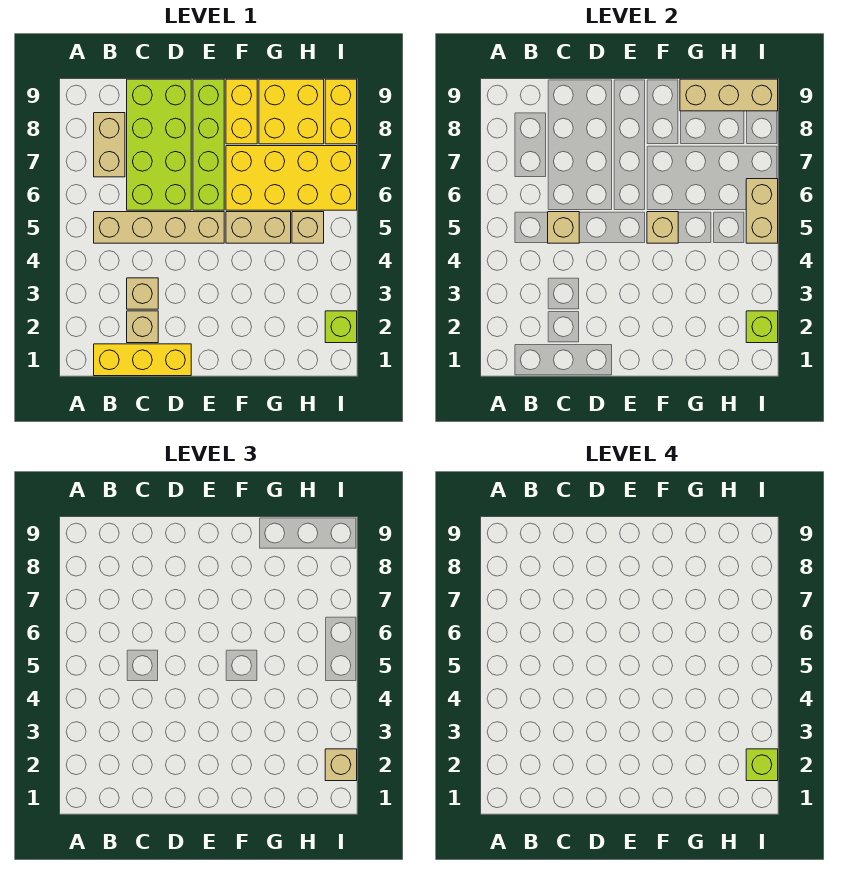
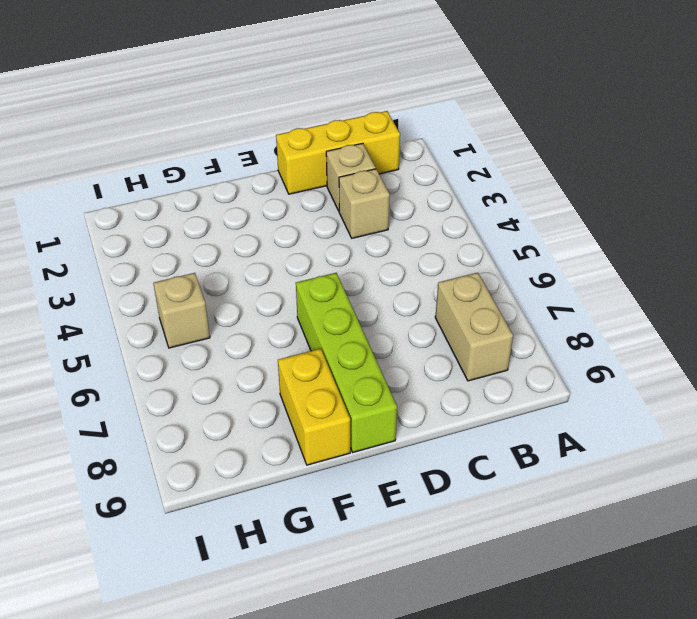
none -> tan brick B5:E5 level 1
none -> lime brick C6:D9 level 1
none -> tan brick F5:G5 level 1

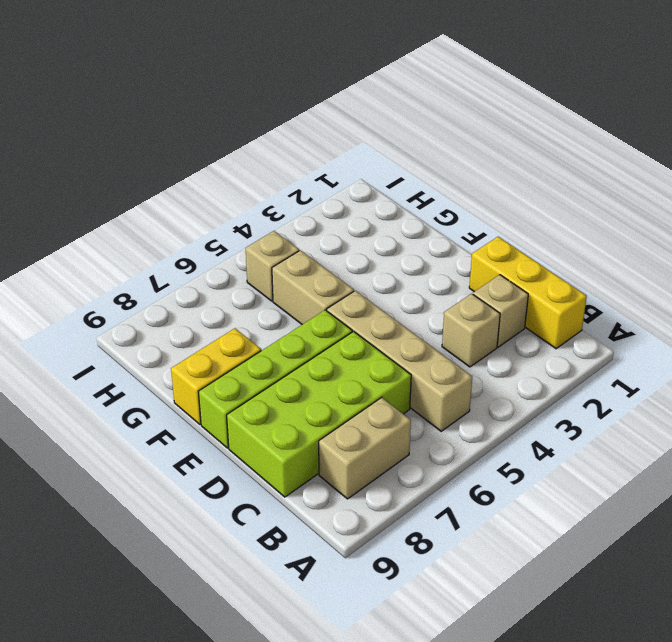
none -> yellow brick F6:I7 level 1
none -> yellow brick G8:H9 level 1
none -> lime brick I2 level 1

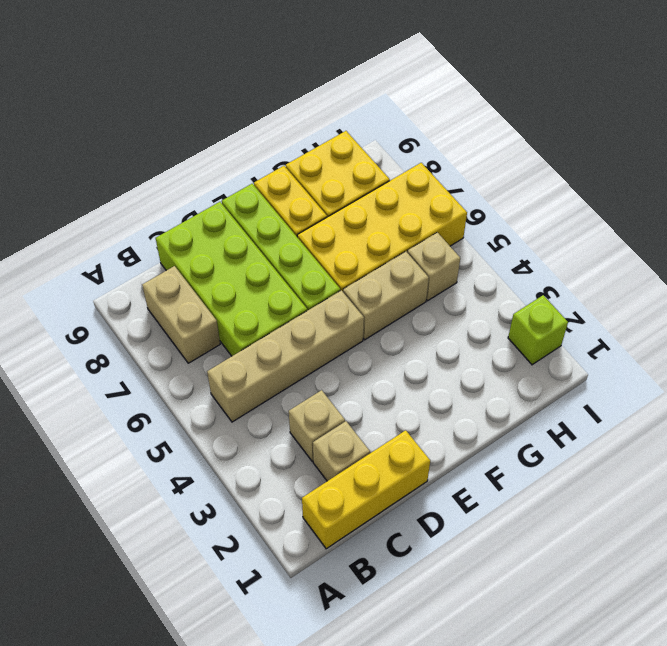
none -> yellow brick I8:I9 level 1
none -> tan brick C5 level 2
none -> tan brick F5 level 2

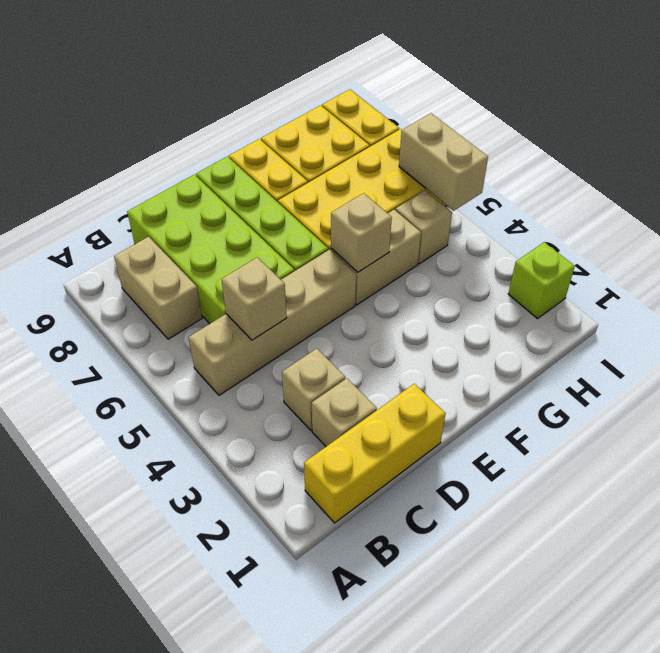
none -> tan brick G9:I9 level 2
none -> lime brick I2 level 2
none -> tan brick I2 level 3

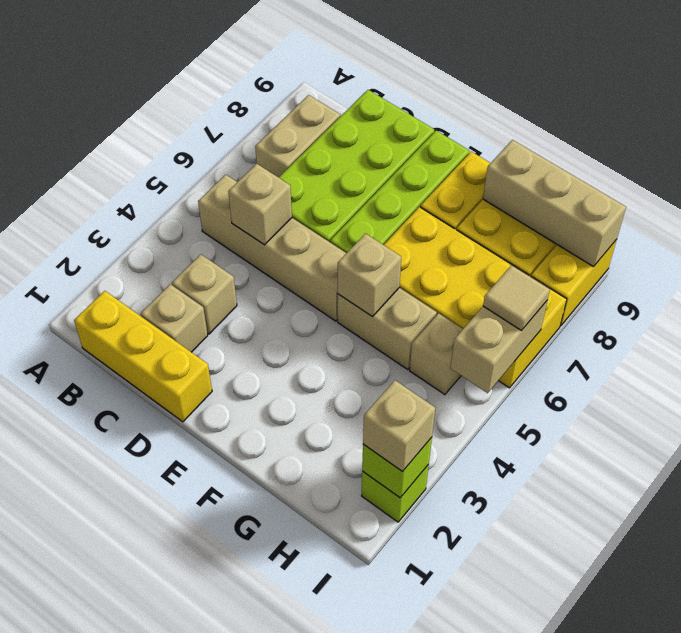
tan tile I6 level 3 -> none
none -> lime brick I2 level 4

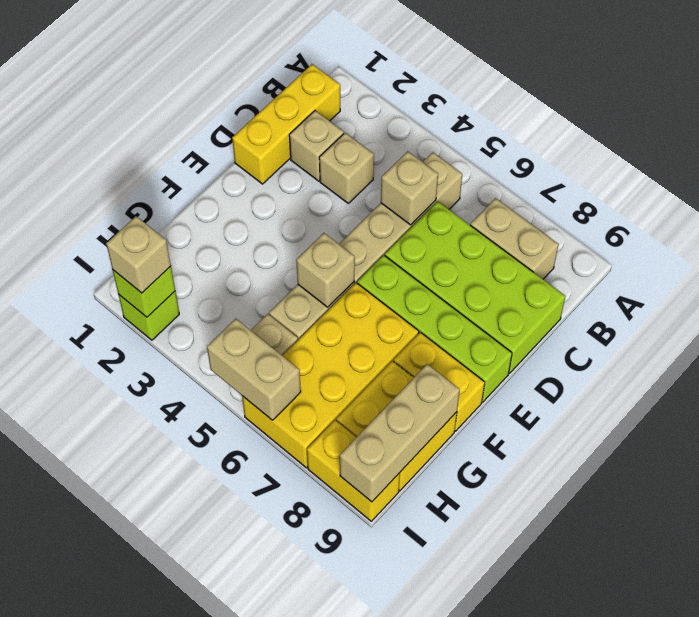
none -> lime brick I2 level 4

